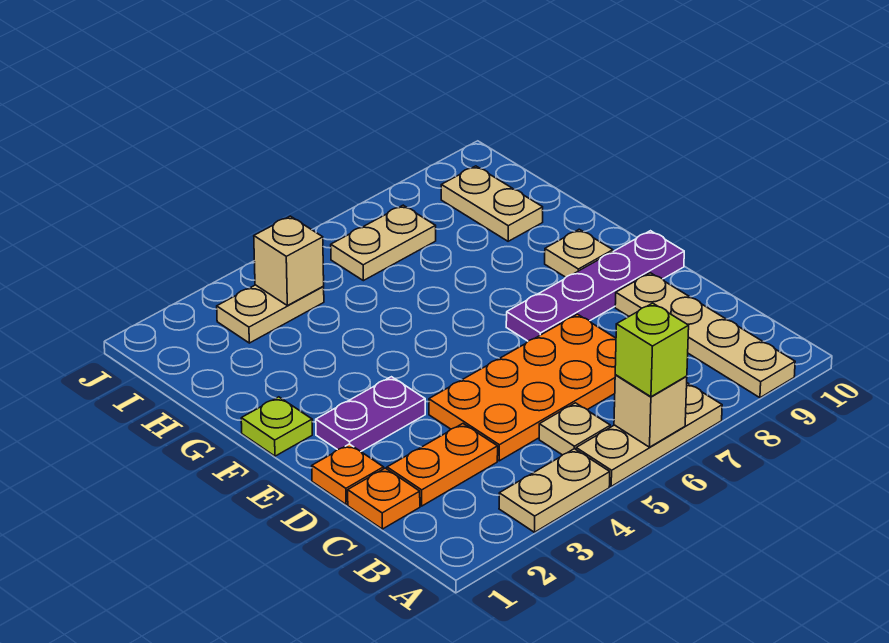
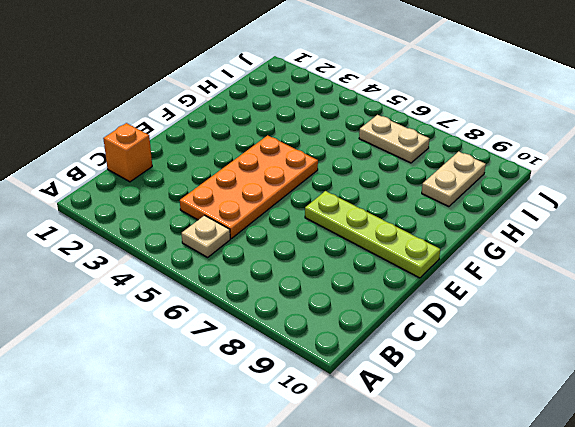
orange brick C1 level 1 -> orange plate C1 level 1
orange plate C4:F5 level 1 -> orange plate C4:D7 level 1
lime plate E7:E10 level 1 -> purple plate E7:E10 level 1
none -> tan plate A3:A4 level 1
none -> tan plate A5:A7 level 1
none -> tan plate A9:D9 level 1

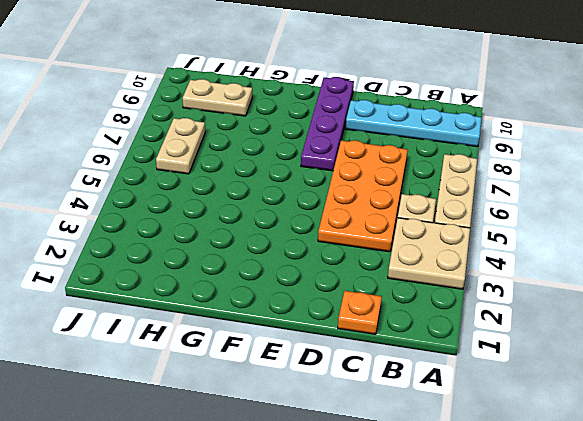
tan plate A3:B4 level 1 -> tan plate A3:A4 level 1
cyan plate A9:D9 level 1 -> tan plate A9:D9 level 1
none -> orange plate C2:C3 level 1
none -> orange plate D1 level 1
none -> purple plate E2:E3 level 1

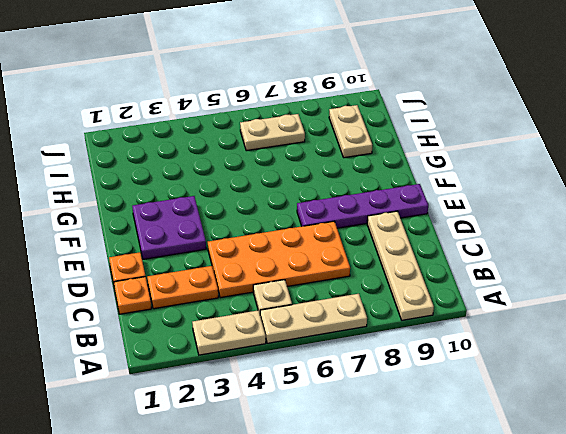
purple plate E2:F3 level 1 -> purple plate E2:E3 level 1
none -> lime plate F1 level 1
none -> tan plate F9 level 1
none -> tan plate I3:I4 level 1

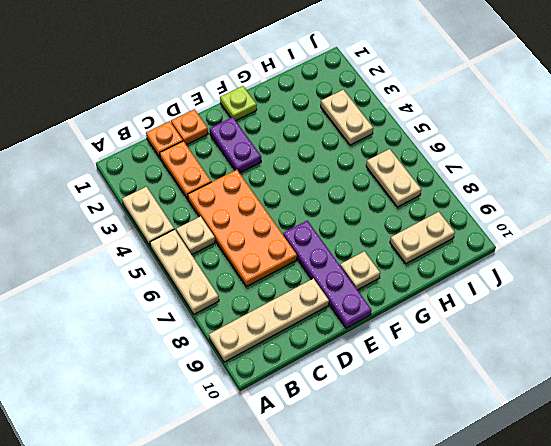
none -> tan brick A6 level 2
none -> tan brick I4 level 2
none -> lime brick A6 level 3

